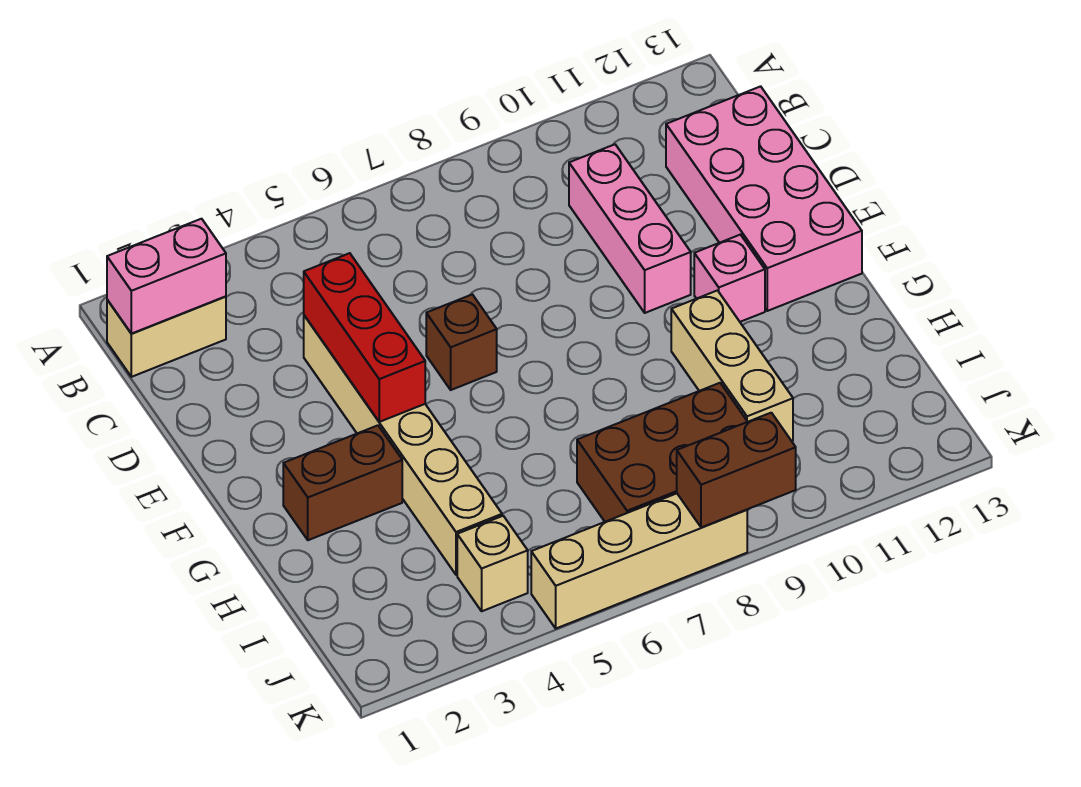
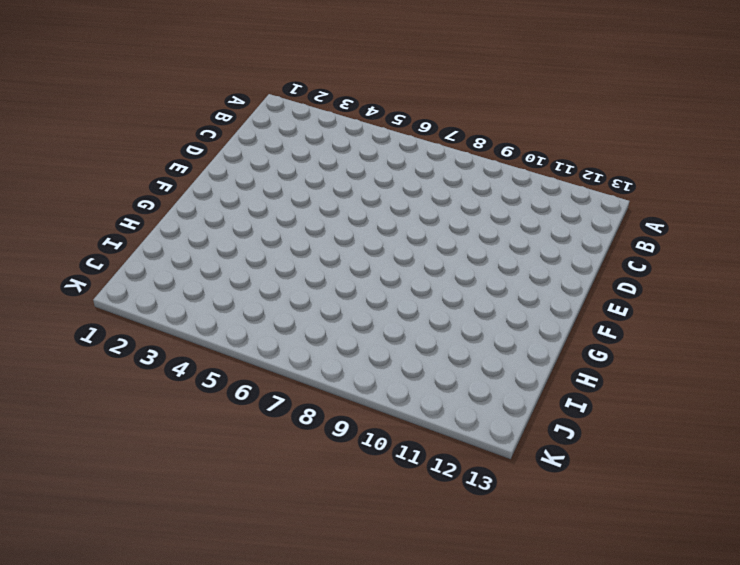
none -> tan brick B1:B2 level 1
none -> pink brick C10:E10 level 1
none -> pink brick C12:F13 level 1

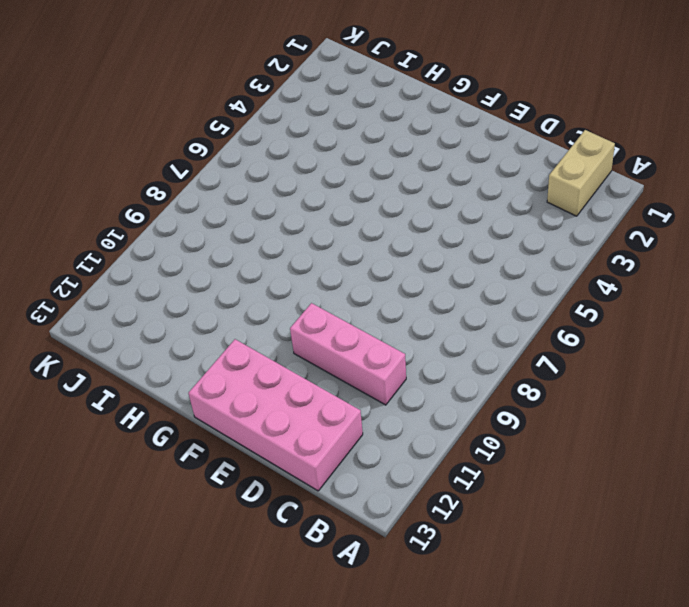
none -> tan brick D4:I4 level 1
none -> brown brick E6 level 1
none -> pink brick F11 level 1

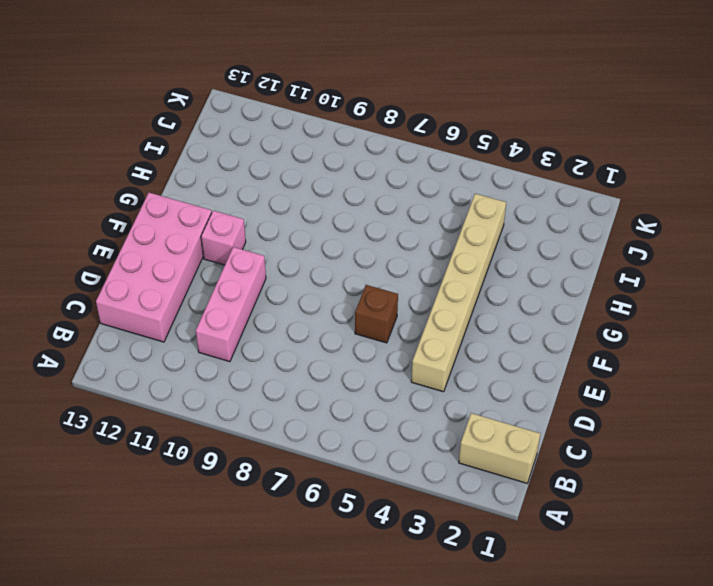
none -> brown brick G2:G3 level 1
none -> tan brick G10:I10 level 1
none -> brown brick I7:J9 level 1

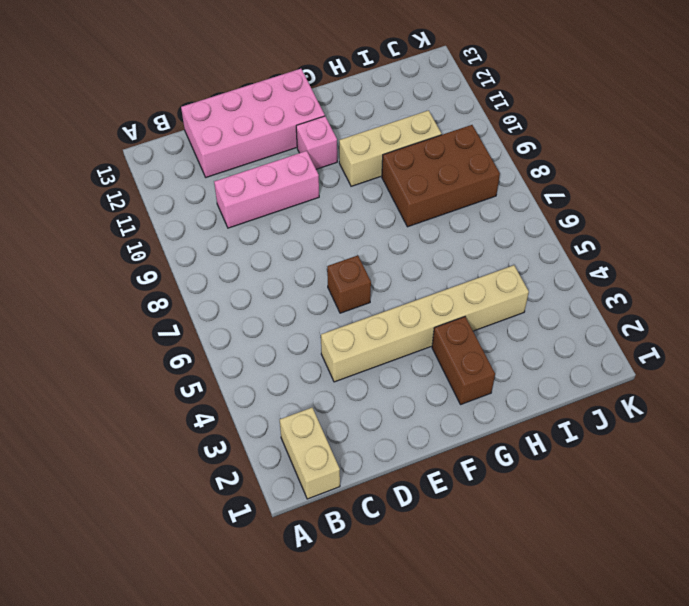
brown brick H8:J9 level 1 -> brown brick I7:J9 level 1
none -> tan brick J4 level 1
none -> tan brick K5:K8 level 1
none -> pink brick B1:B2 level 2

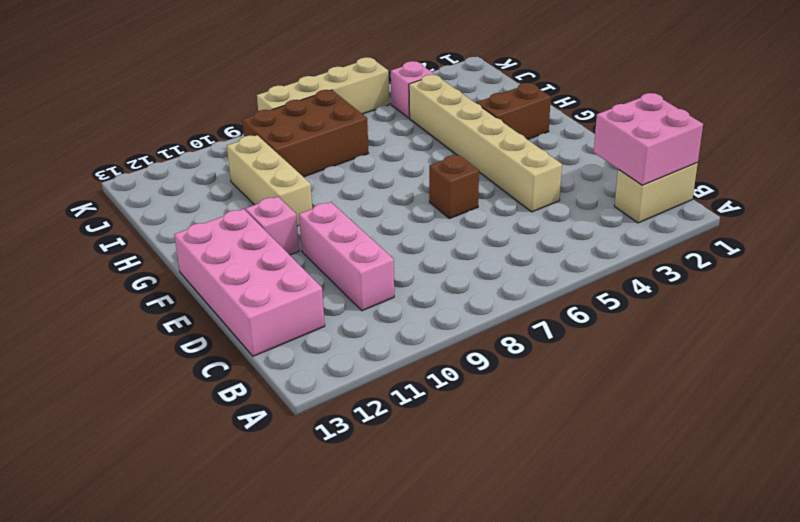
pink brick B1:C2 level 2 -> pink brick B1:B2 level 2
pink brick J4 level 1 -> tan brick J4 level 1
none -> red brick D4:F4 level 2
none -> brown brick K8:K9 level 2

